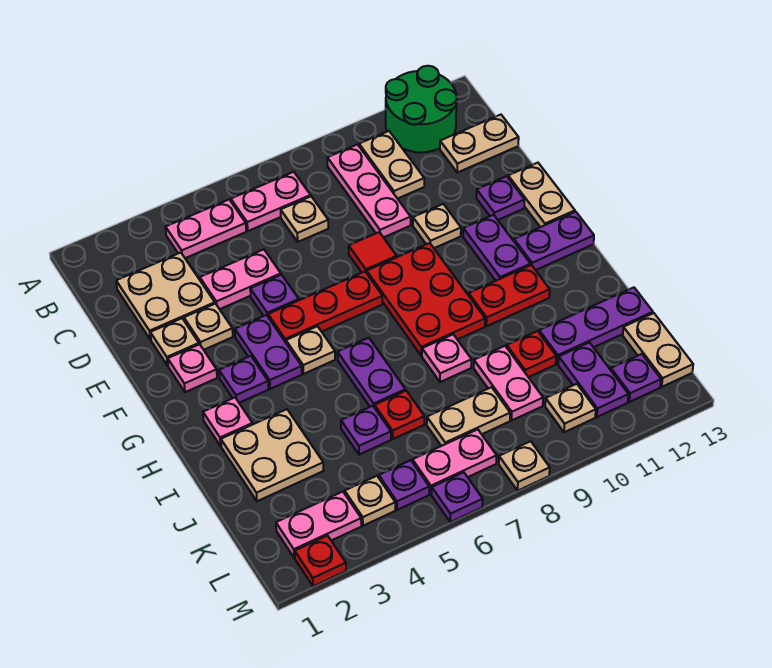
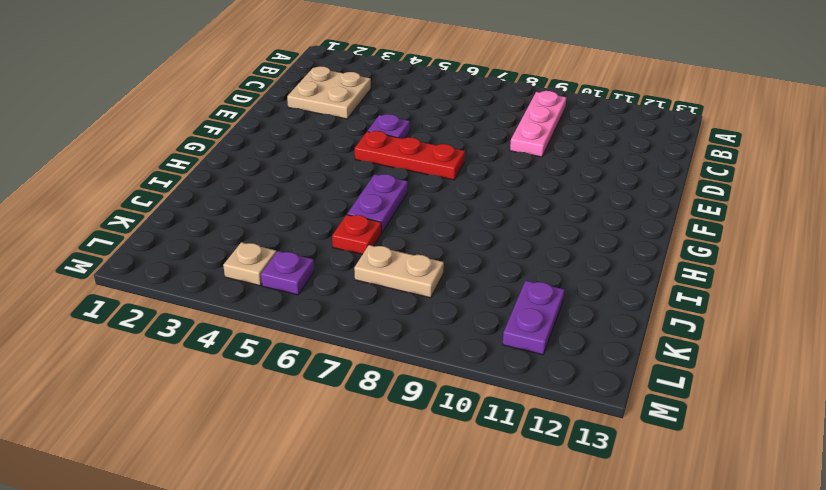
none -> green round brick A11:B12 level 1
none -> pink plate B4:B5 level 1
none -> pink plate B6:B7 level 1
none -> tan plate B10:C10 level 1

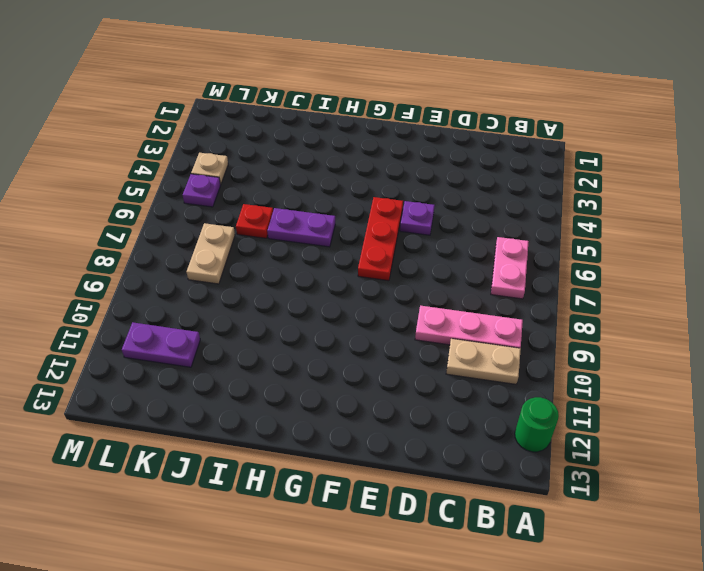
green round brick A12 level 1 -> green round brick A11:B12 level 1
none -> pink plate B4:B5 level 1
none -> tan plate C2:D3 level 1
none -> tan plate C7 level 1
none -> tan plate C12:C13 level 1

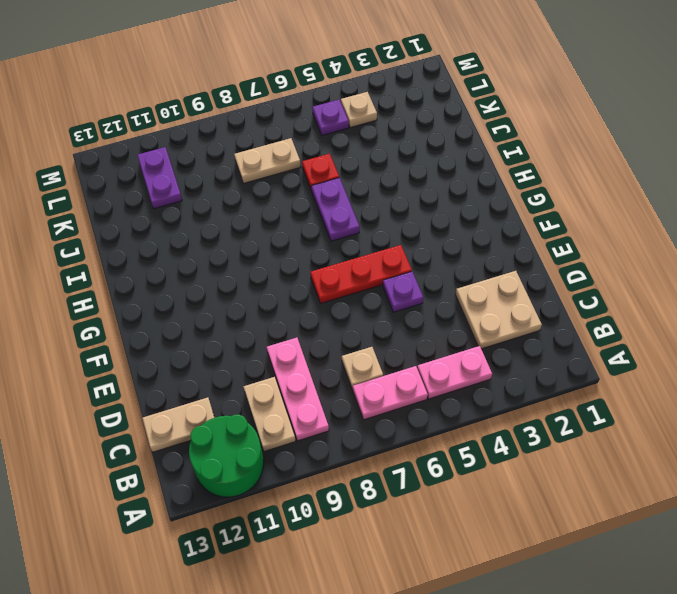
none -> pink plate D4:D5 level 1
none -> tan plate E2 level 1
none -> tan plate E3 level 1
none -> red tile E8 level 1

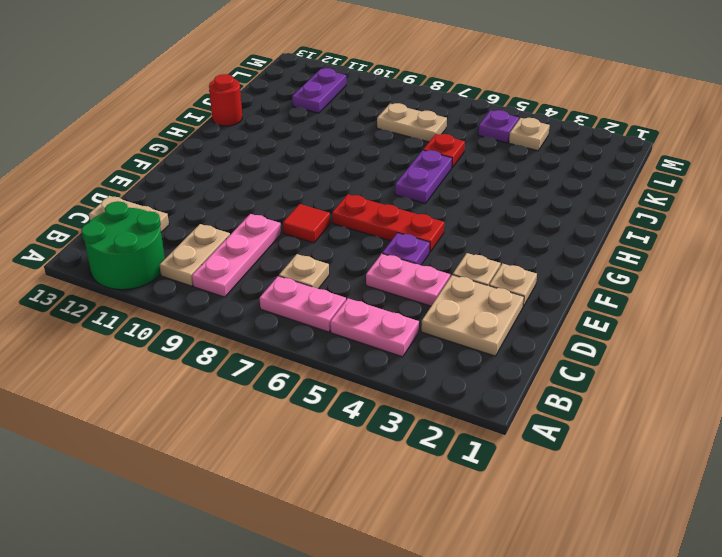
red round brick I13 level 1 -> none
none -> tan plate E10 level 1
none -> purple plate E12 level 1
none -> tan plate E13:F13 level 1
none -> pink plate F2 level 1

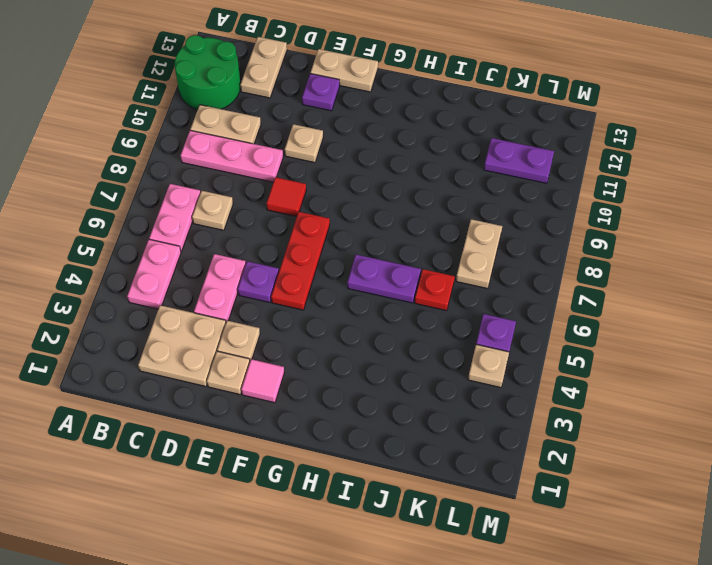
pink tile F2 level 1 -> pink plate F2 level 1
none -> purple plate F4:G4 level 1
none -> red plate F8:H9 level 1
none -> purple plate F11:G11 level 1
none -> purple plate G3 level 1

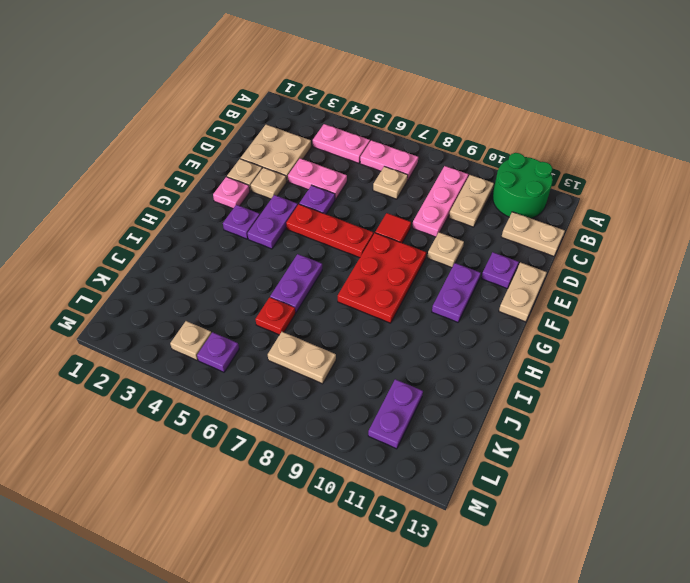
none -> tan plate G5 level 1
none -> purple plate G12:G13 level 1
none -> pink plate H2 level 1
none -> red plate H10:H11 level 1

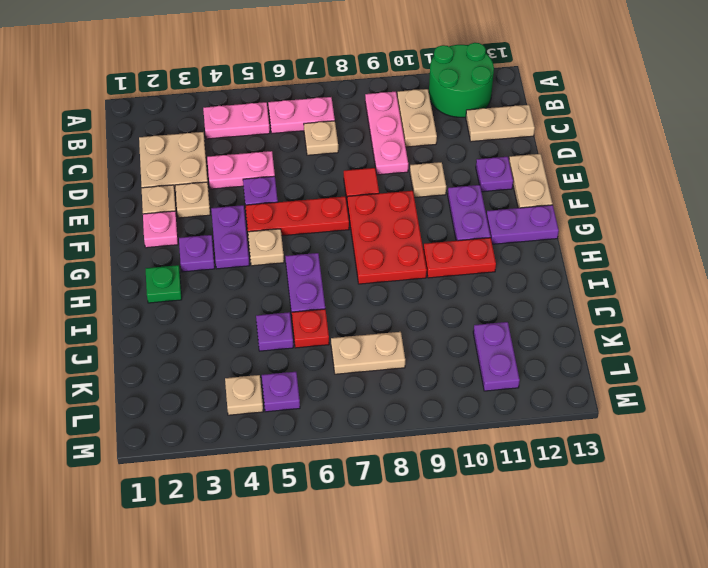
green plate H2 level 1 -> pink plate H2 level 1
none -> tan plate I2:J3 level 1
none -> pink plate I8 level 1
none -> pink plate J9:K9 level 1
none -> red plate J10 level 1

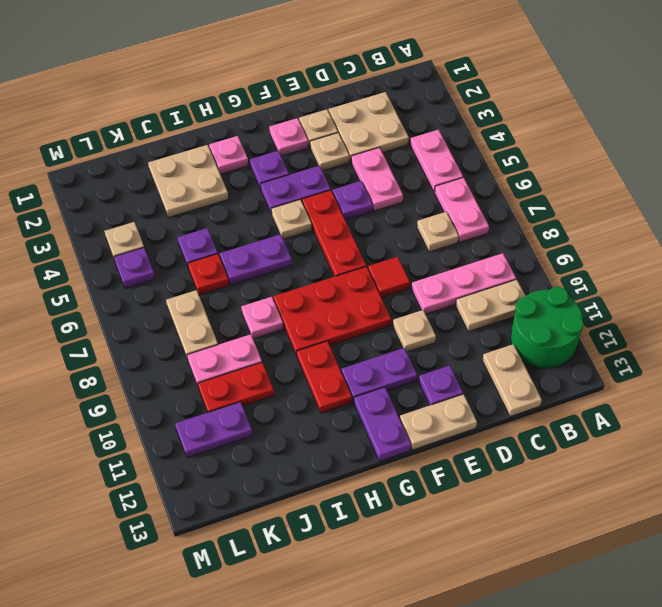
red plate J10:K10 level 1 -> red plate J10 level 1
none -> purple plate J11:J13 level 1
none -> tan plate K13:L13 level 1
none -> pink plate L2:L3 level 1
none -> pink plate L6:L7 level 1

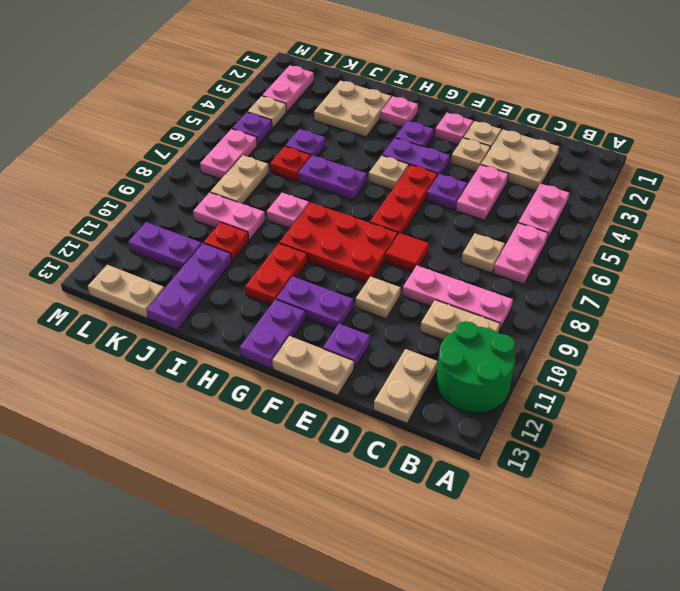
none -> tan plate L10 level 1
none -> purple plate L12 level 1
none -> red plate M2 level 1
none -> purple plate M6 level 1

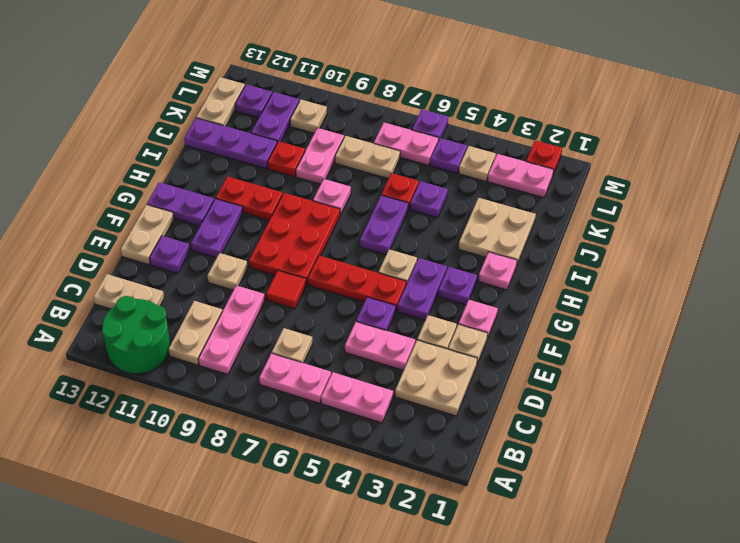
none -> tan plate M8 level 1

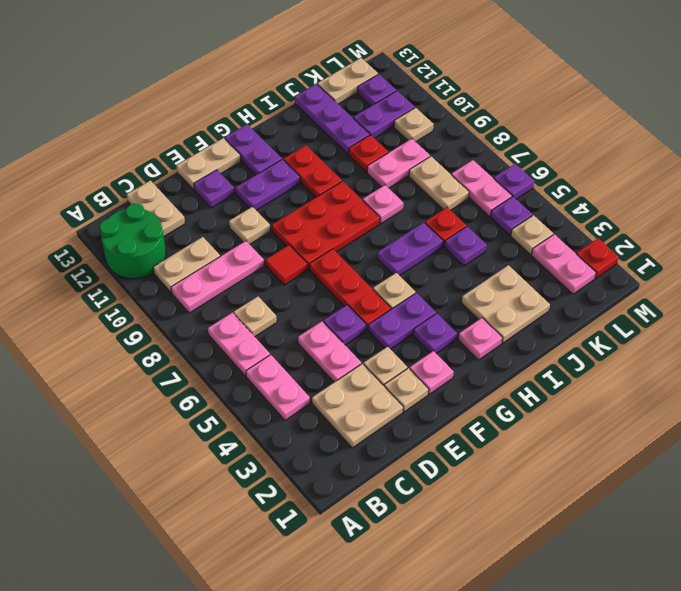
none -> tan plate M8 level 1

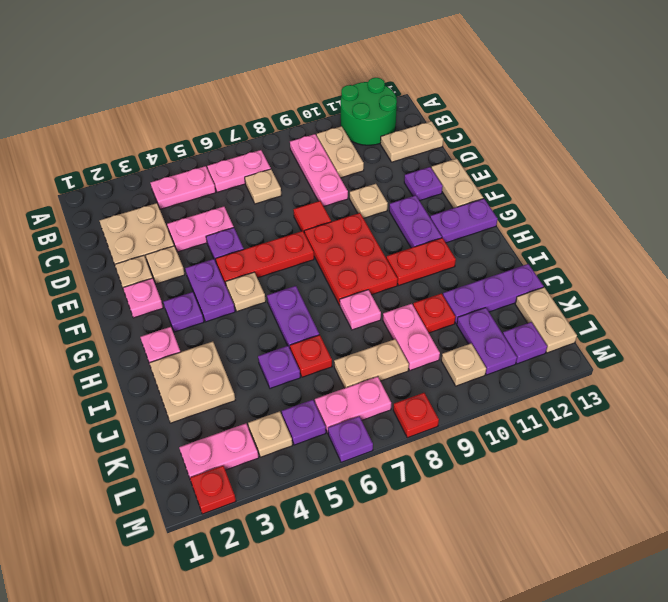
red plate M8 level 1 -> tan plate M8 level 1

